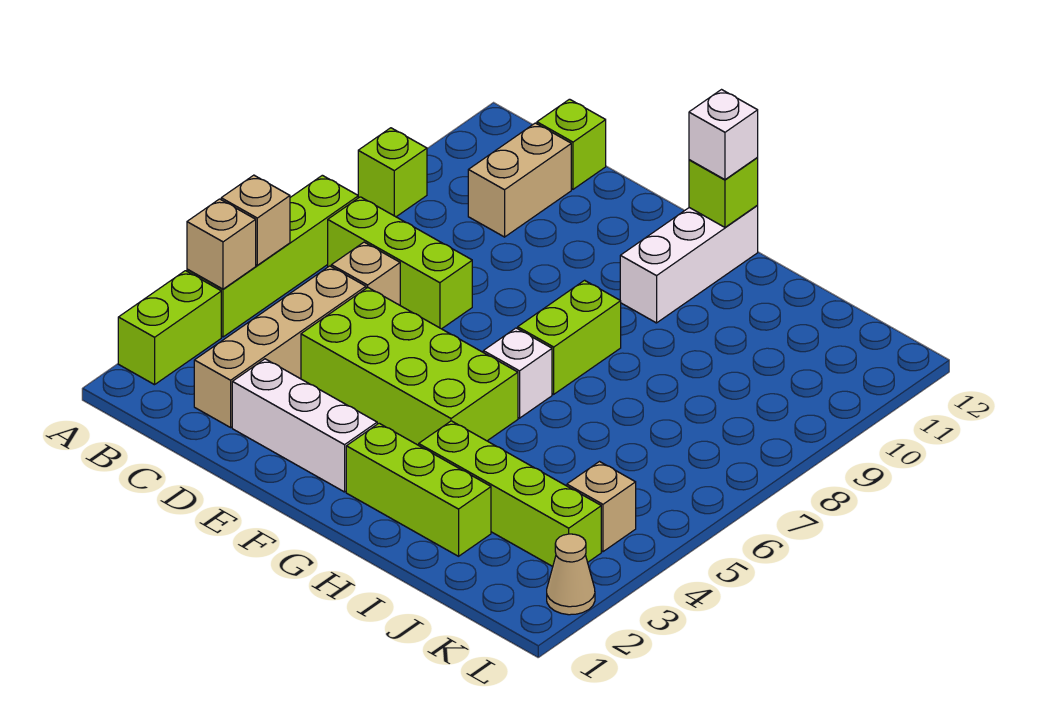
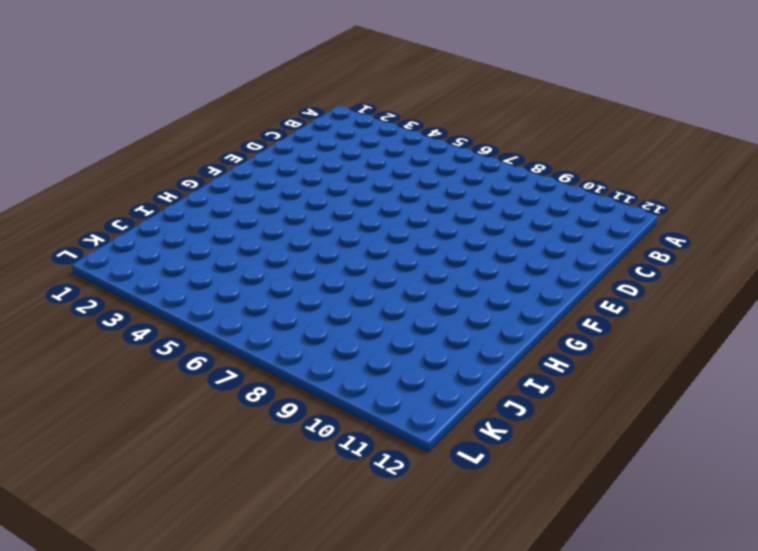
none -> lime brick A2:A3 level 1
none -> lime brick A4:A7 level 1
none -> lime brick A9 level 1

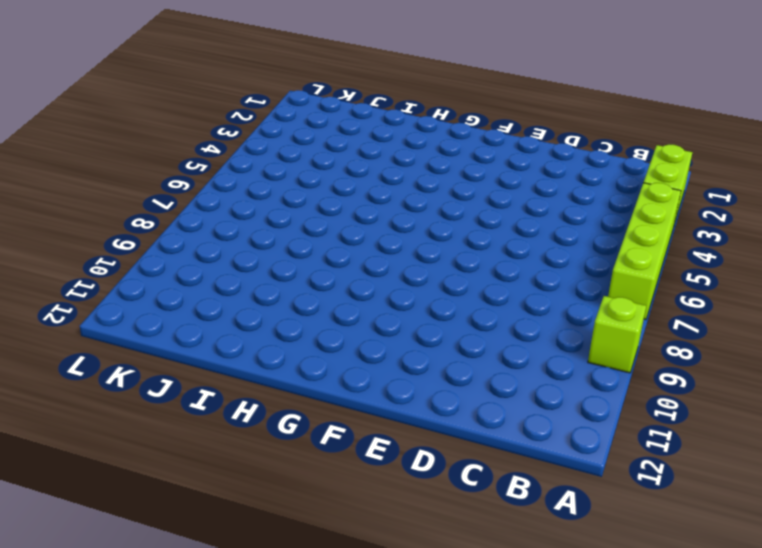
none -> lime brick B7:D7 level 1
none -> tan brick C2:C5 level 1
none -> tan brick C6 level 1

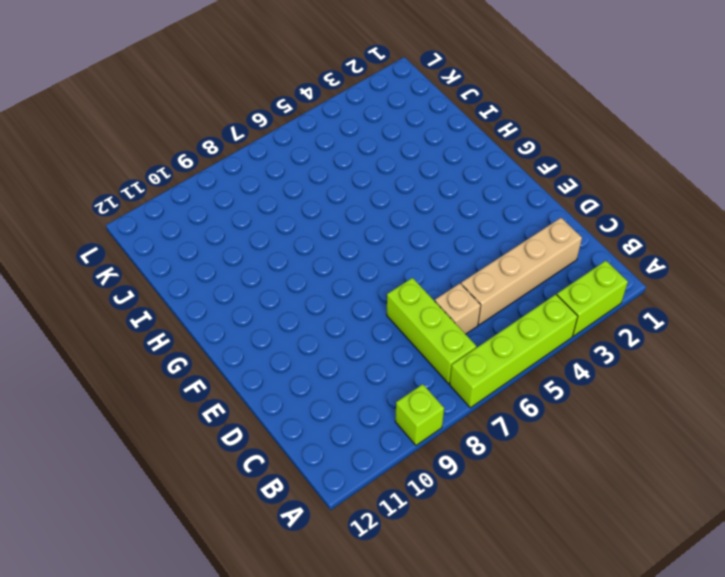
none -> tan brick C10:C11 level 1
none -> lime brick C12 level 1
none -> white brick D2:F2 level 1

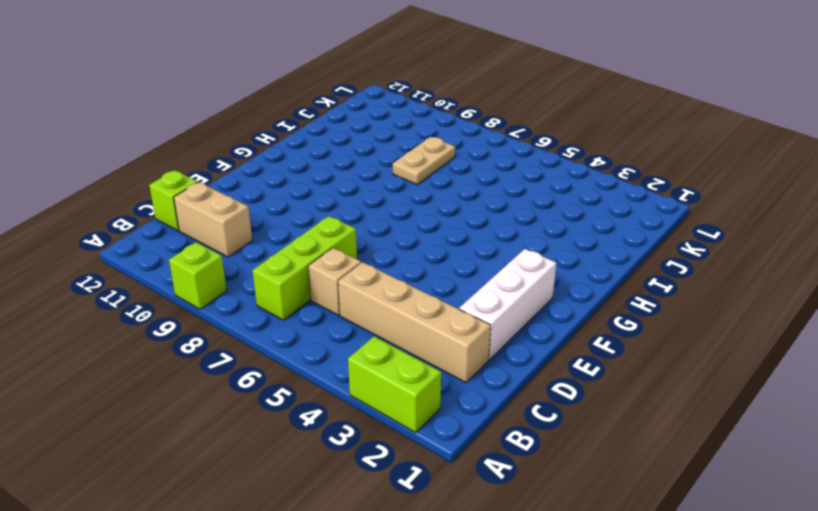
tan plate I8:J8 level 1 -> none
none -> lime brick A4:A7 level 1
none -> lime brick D4:G5 level 1
none -> lime brick G2:I2 level 1

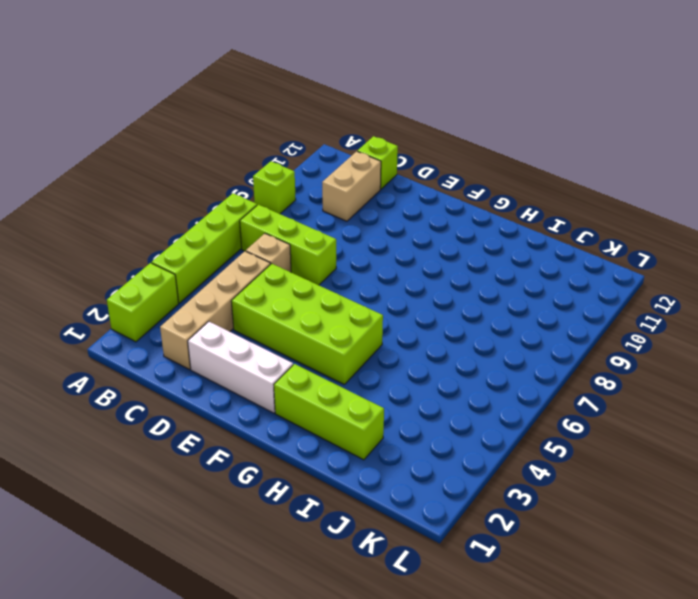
none -> white brick G6 level 1
none -> lime brick G7:G8 level 1
none -> white brick G10:G12 level 1

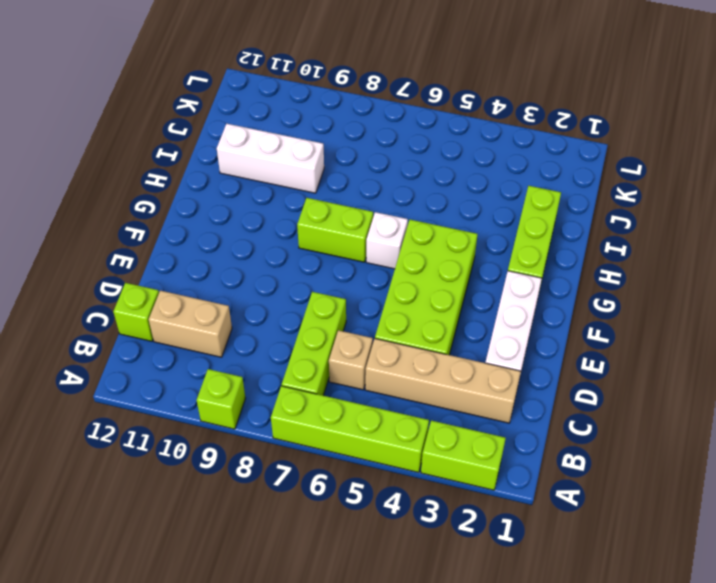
white brick I9:I11 level 1 -> white brick G10:G12 level 1
none -> lime brick H3:K3 level 1
none -> tan brick K4 level 1
none -> tan cone L2 level 1

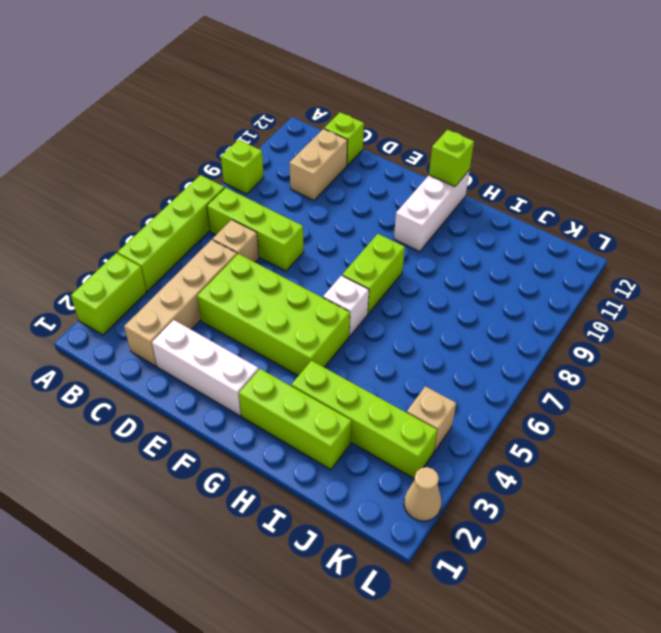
none -> tan brick A4 level 2
none -> tan brick A5 level 2
none -> white brick G12 level 3

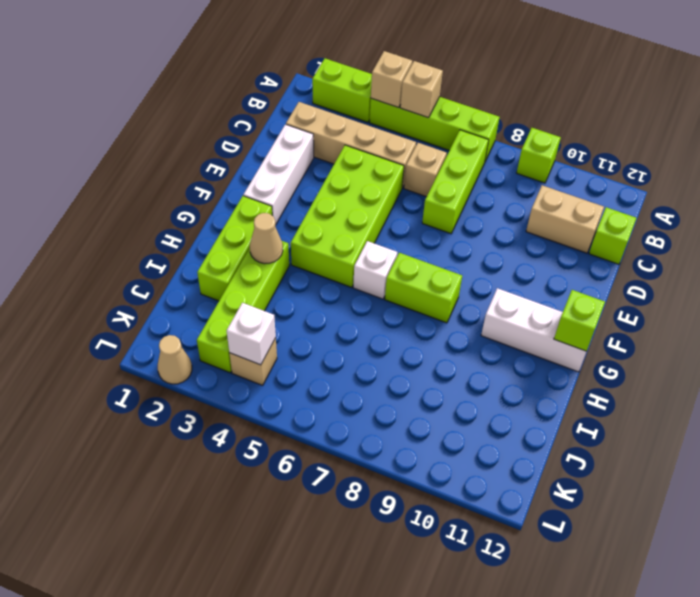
tan cone H3 level 2 -> none
white brick K4 level 2 -> white brick G12 level 3

